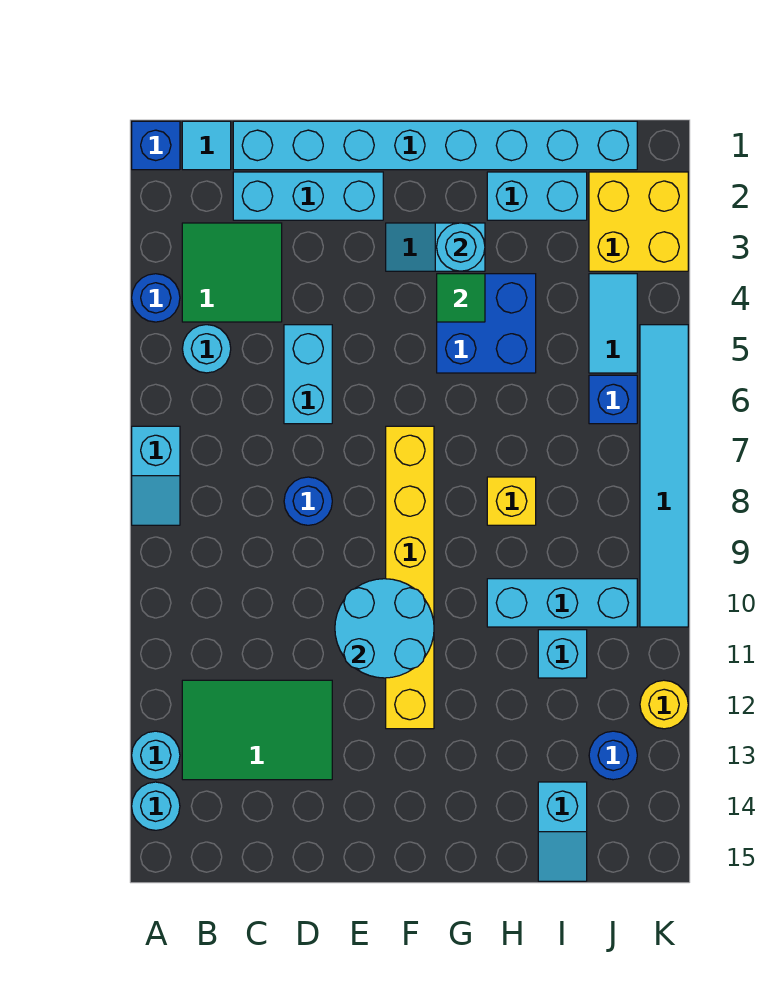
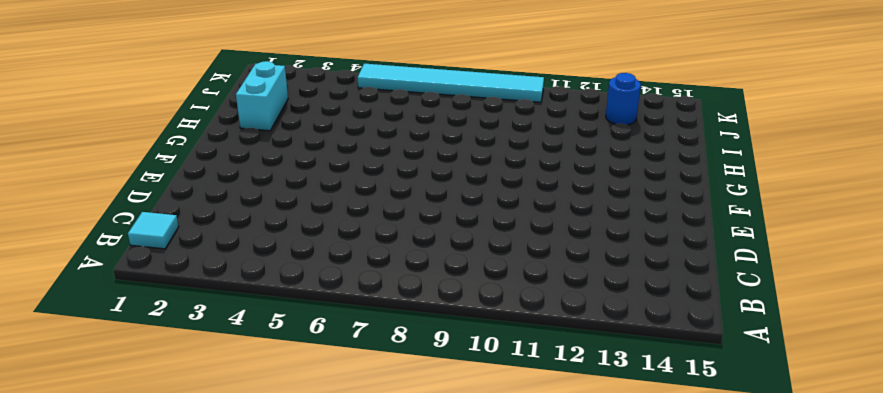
none -> blue brick A1 level 1
none -> blue round brick A4 level 1
none -> cyan slope A7:A8 level 1 top 7
none -> cyan round brick A13 level 1

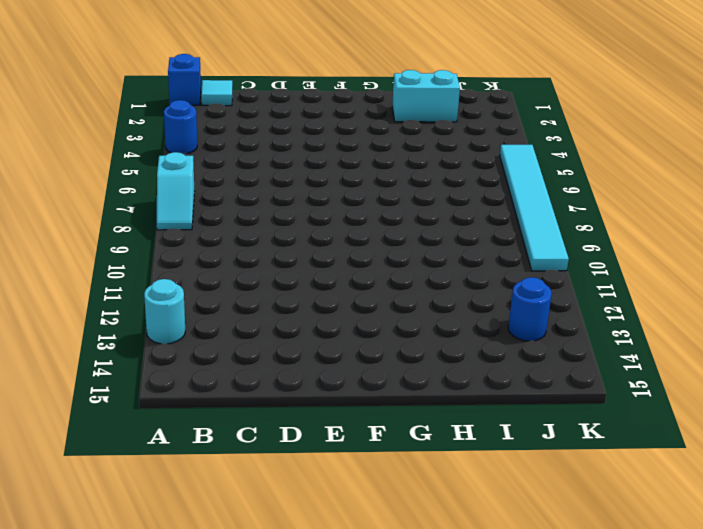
none -> cyan round brick A14 level 1
none -> green tile B3:C4 level 1
none -> cyan round brick B5 level 1
none -> green tile B12:D13 level 1

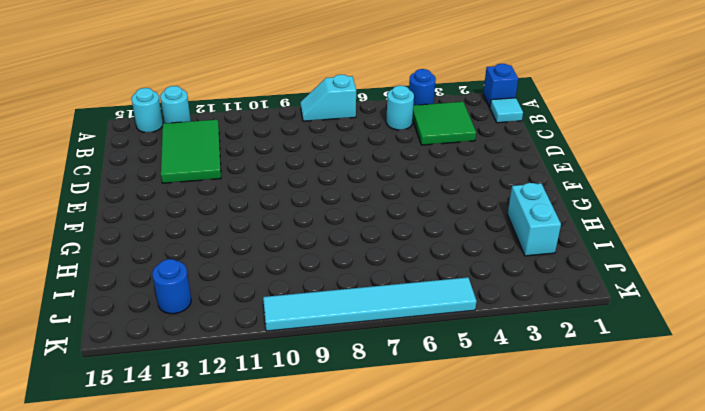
none -> cyan brick C1:J1 level 1
none -> cyan brick C2:E2 level 1
none -> cyan brick D5:D6 level 1
none -> blue round brick D8 level 1

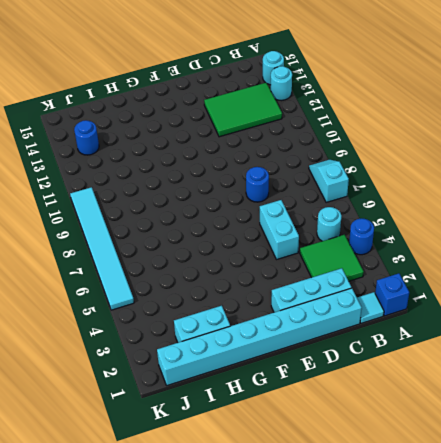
none -> cyan slope F3:G3 level 1 top G
none -> yellow brick F7:F12 level 1
none -> blue brick G4:H5 level 1
none -> yellow brick H8 level 1

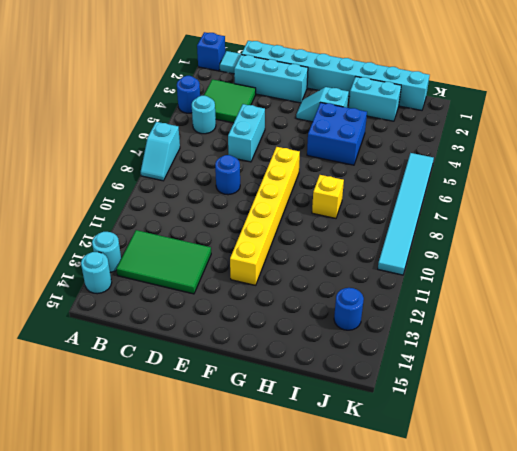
none -> cyan brick H10:J10 level 1
none -> cyan brick I11 level 1
none -> cyan slope I14:I15 level 1 top 14
none -> yellow brick J2:K3 level 1

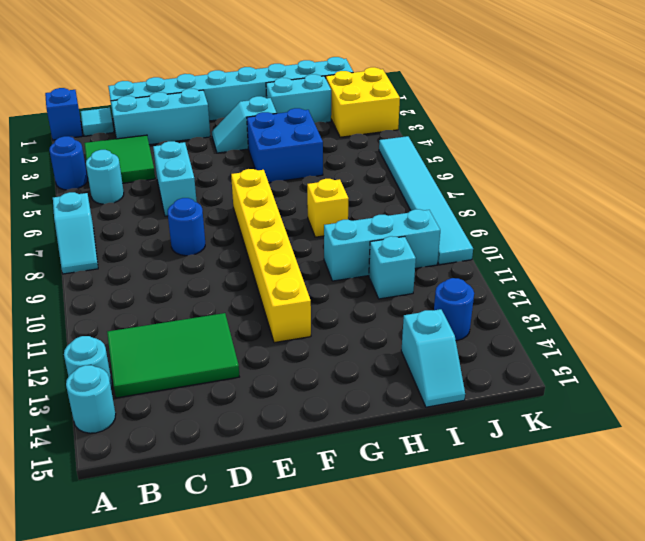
none -> cyan tile J4:J5 level 1
none -> blue brick J6 level 1
none -> yellow round brick K12 level 1
none -> cyan round brick E10:F11 level 2

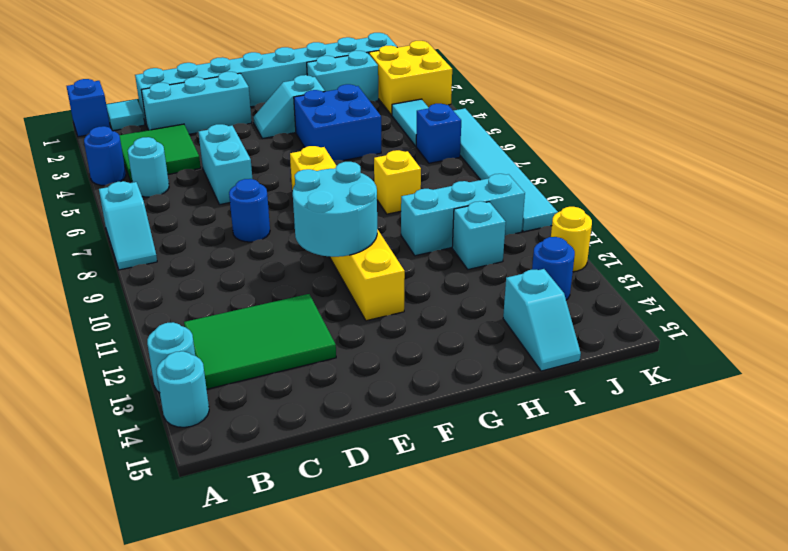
none -> cyan round brick G3 level 2
none -> green tile G4 level 2

